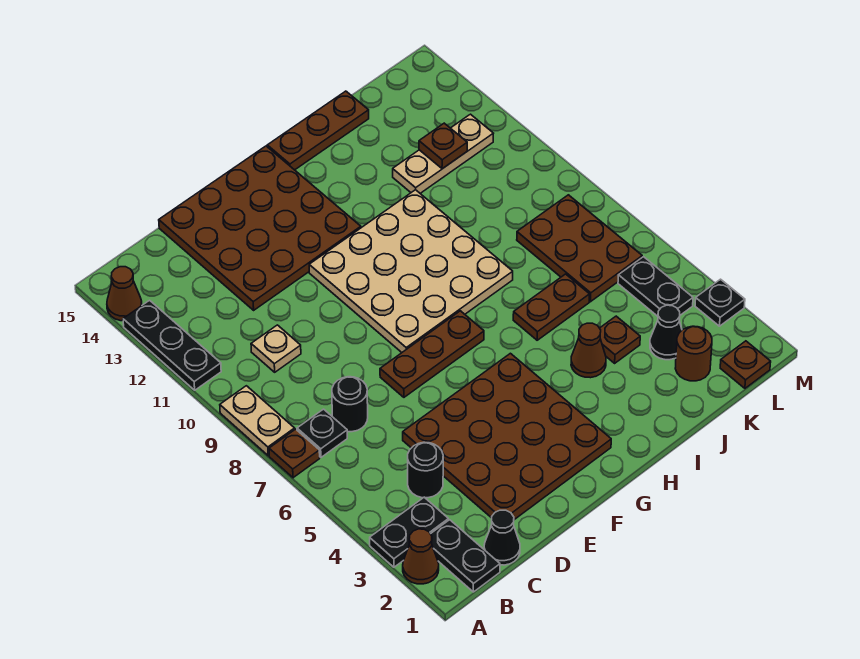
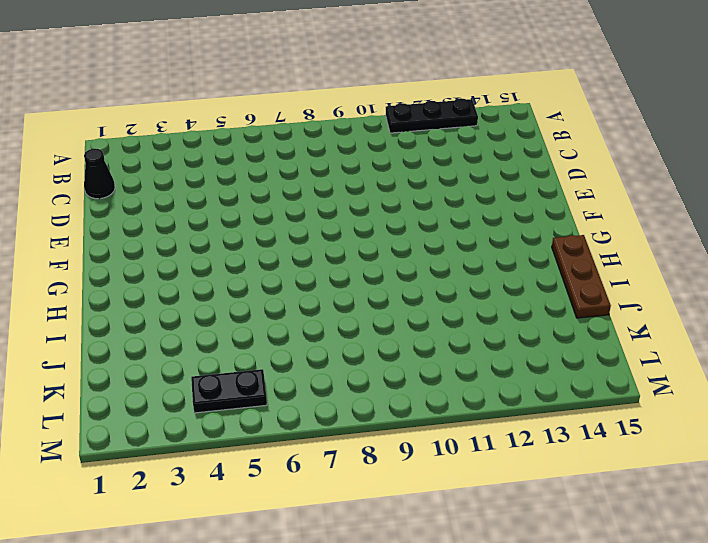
none -> brown cone A2 level 1
none -> black plate A3:B3 level 1
none -> brown plate A7 level 1

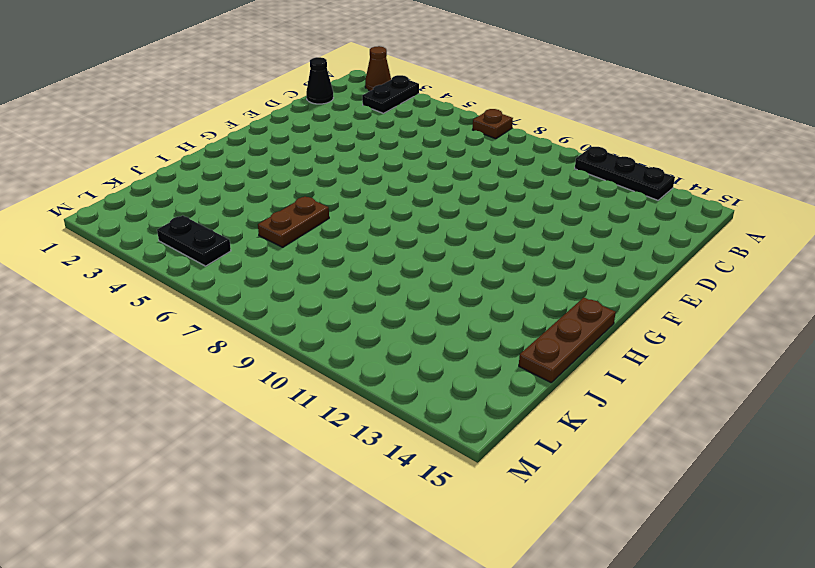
none -> tan plate A8:A9 level 1
none -> brown cone A14 level 1
none -> black plate B1:B2 level 1

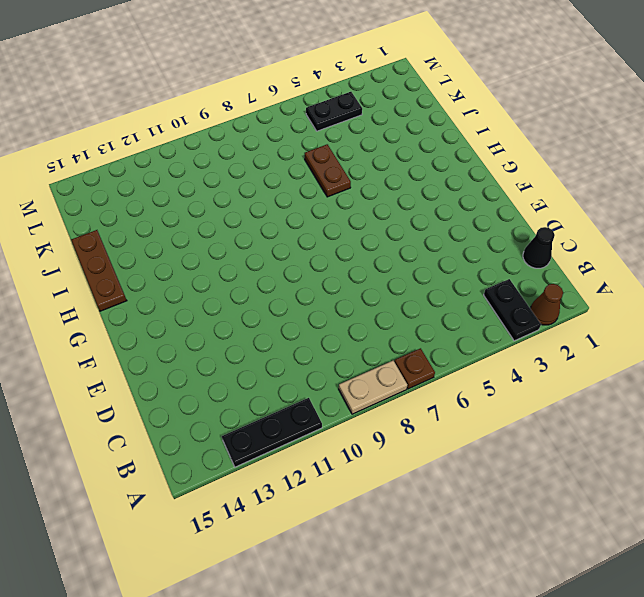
none -> brown cone A14 level 1
none -> black plate B1:B2 level 1
none -> black plate B7 level 1

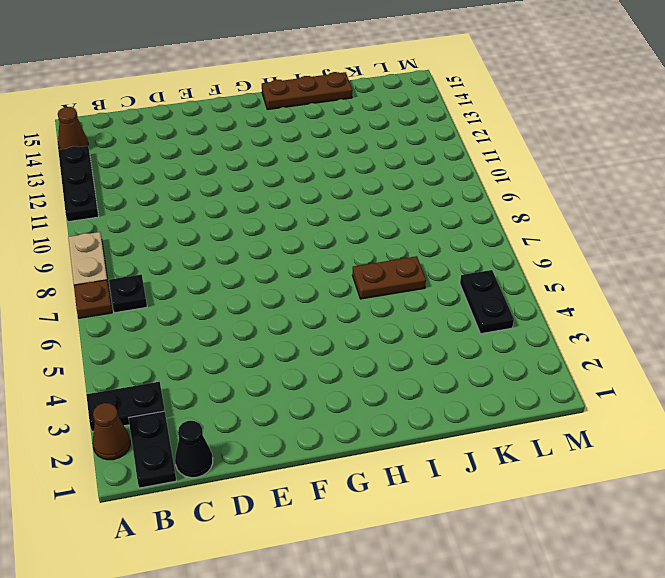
none -> black round brick C4 level 1
none -> black round brick C7 level 1
none -> tan plate C10 level 1

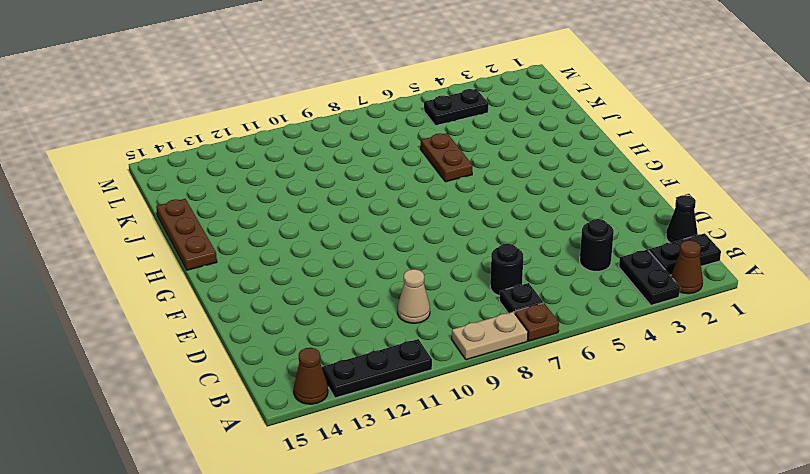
tan cone C10 level 1 -> tan plate C10 level 1
none -> brown plate D2:G5 level 1
none -> brown plate D12:G15 level 1
none -> brown plate E7:G7 level 1

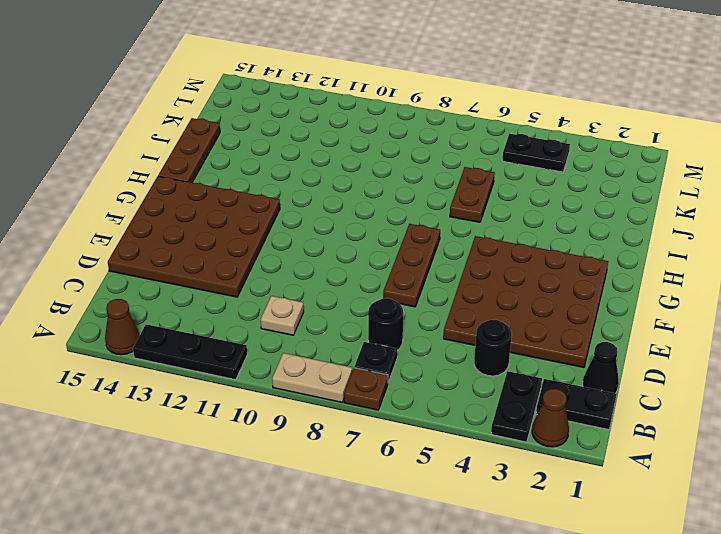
none -> tan plate F8:I11 level 1
none -> brown cone I4 level 1
none -> brown plate J4 level 1

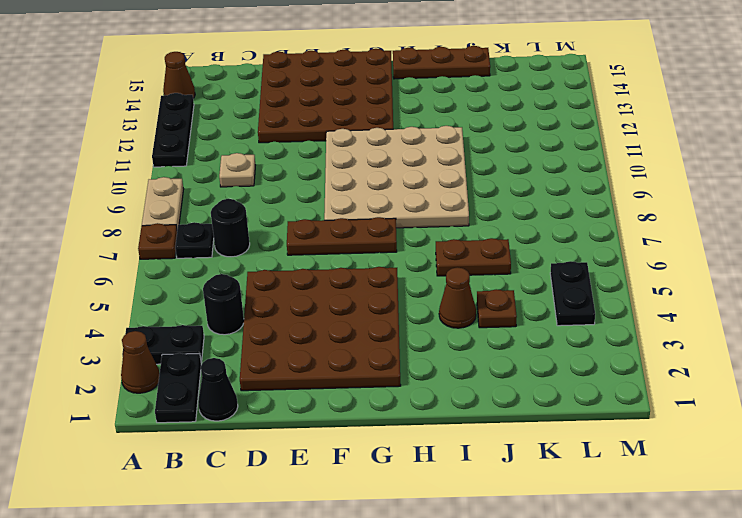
none -> tan plate J12:L12 level 1
none -> brown round brick K2 level 1
none -> black cone K3 level 1

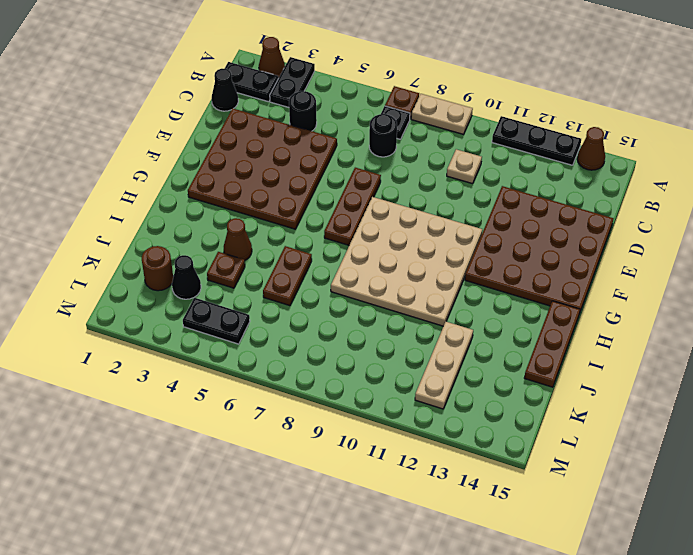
none -> brown plate K6:L8 level 1
none -> brown plate L1 level 1
none -> black plate M3 level 1

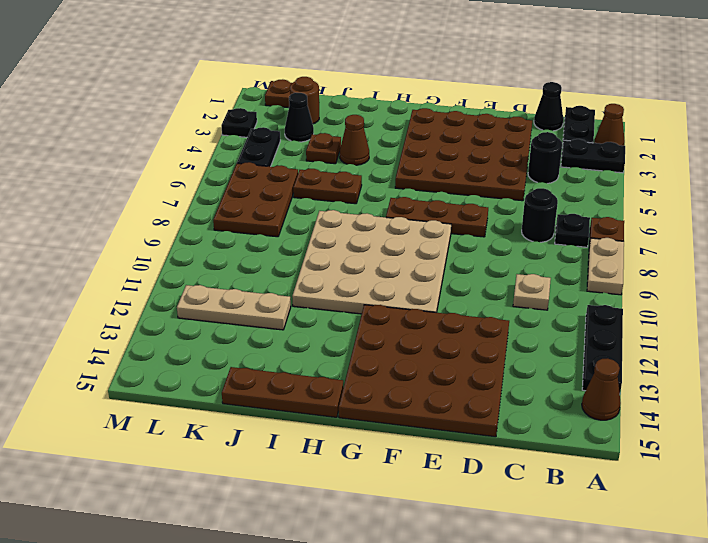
none -> brown plate K12 level 2

